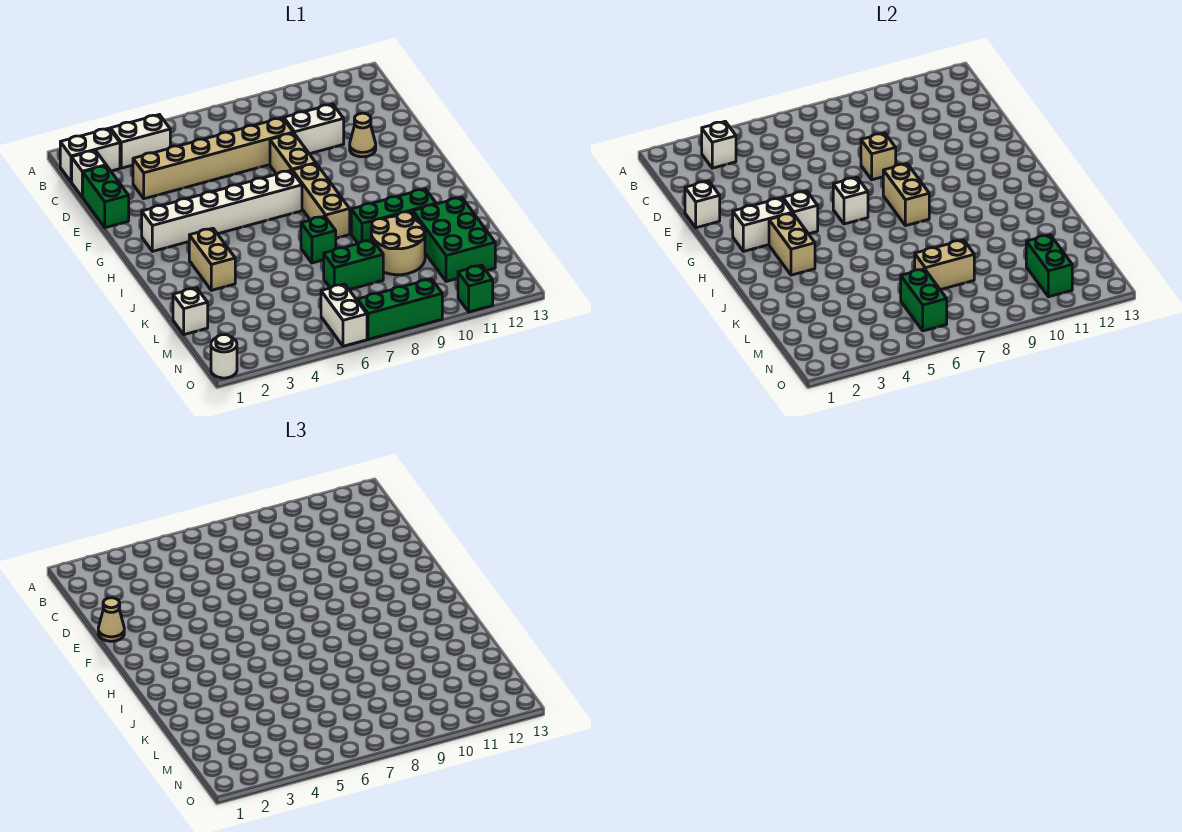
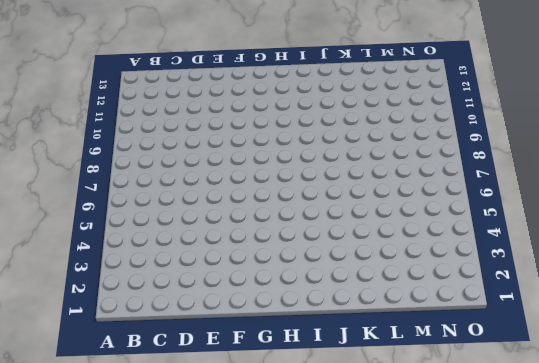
none -> white brick B1:B2 level 1
none -> white brick B3:B4 level 1
none -> white brick C1 level 1
none -> green brick D1:E1 level 1

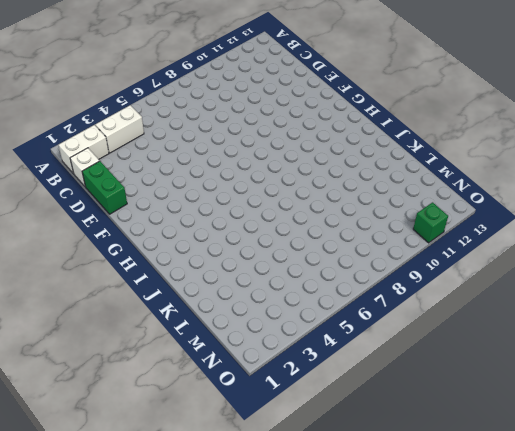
none -> tan brick D3:D8 level 1
none -> white brick D9:D10 level 1
none -> tan brick E8:F8 level 1
none -> tan cone E11 level 1

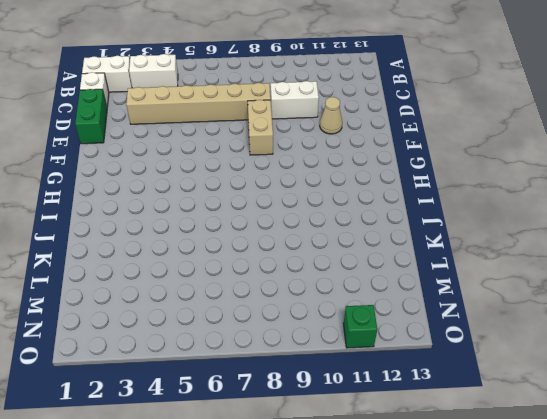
none -> white brick G2:G7 level 1
none -> tan brick G8:I8 level 1
none -> tan brick I3:J3 level 1
none -> green brick J7 level 1

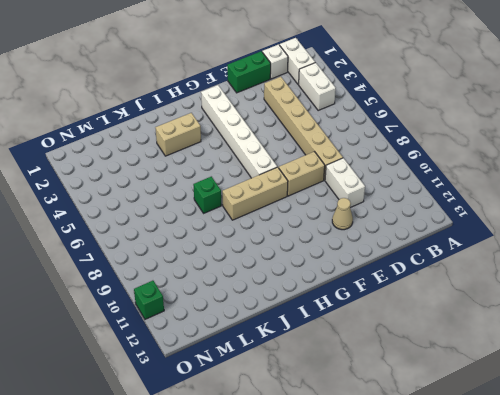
none -> green brick J9:J11 level 1
none -> tan round brick K9:L10 level 1
none -> green brick K11:M12 level 1
none -> white brick L1 level 1

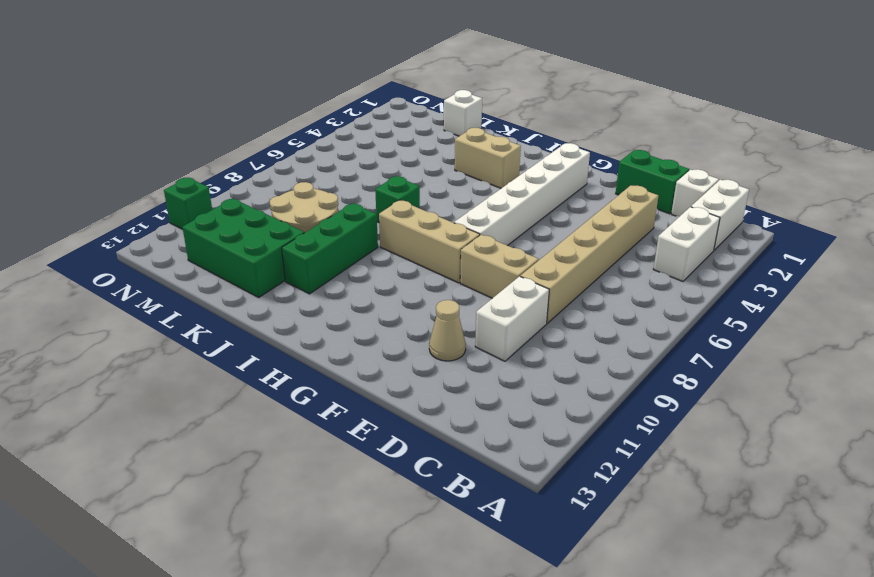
none -> green brick L7:L8 level 1
none -> white brick N6:O6 level 1
none -> white round brick O1 level 1
none -> green brick O7:O9 level 1

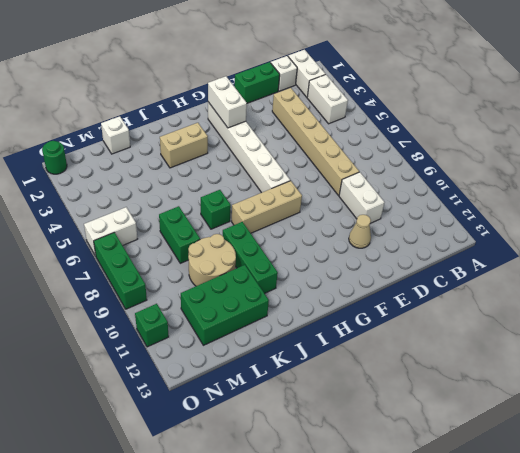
green round brick O1 level 1 -> white round brick O1 level 1
none -> tan brick E8:F8 level 1
none -> white brick B3 level 2
none -> white brick E1 level 2
none -> tan brick E8 level 2

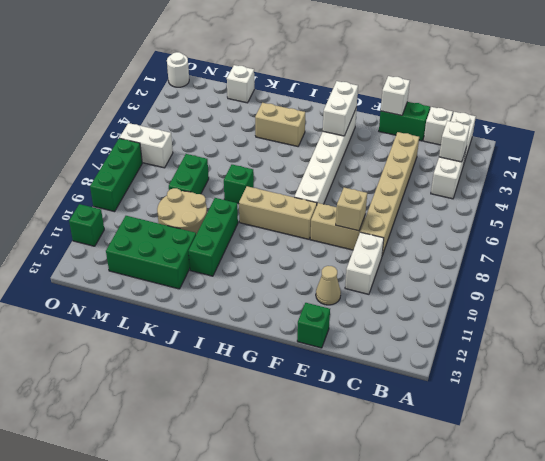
green brick E13 level 1 -> none
none -> white brick G4 level 2
none -> white brick G6 level 2
none -> tan brick G8:H8 level 2
none -> tan brick H3:I3 level 2

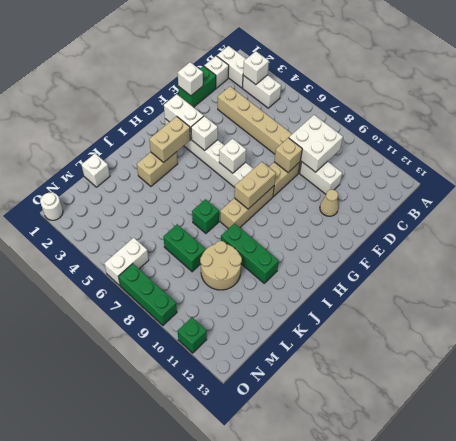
white brick C8:D9 level 2 -> none
none -> green brick K11:M12 level 1
none -> tan brick L7:L8 level 2
none -> green brick M6:N6 level 2
none -> green brick M11:N11 level 2

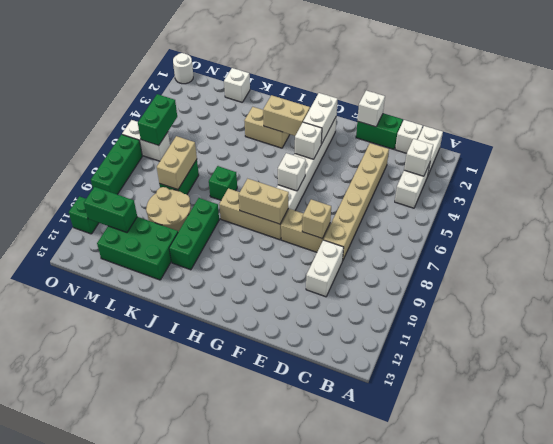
green brick N5:N6 level 2 -> green brick M6:N6 level 2
none -> tan cone E11 level 1
none -> tan cone E1 level 3

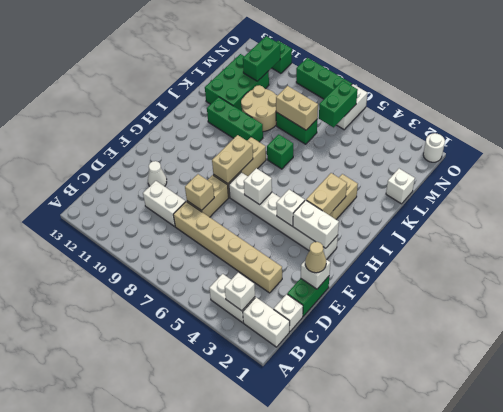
white cone E11 level 1 -> tan cone E11 level 1

